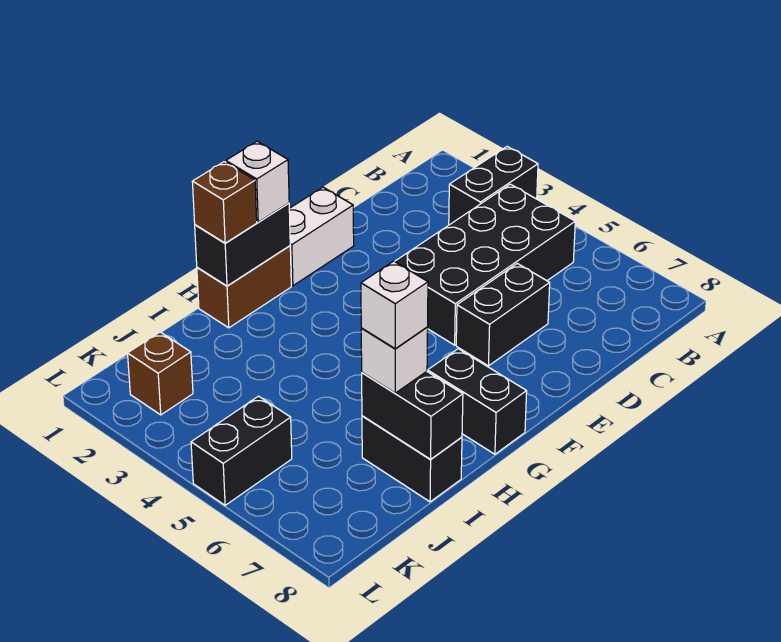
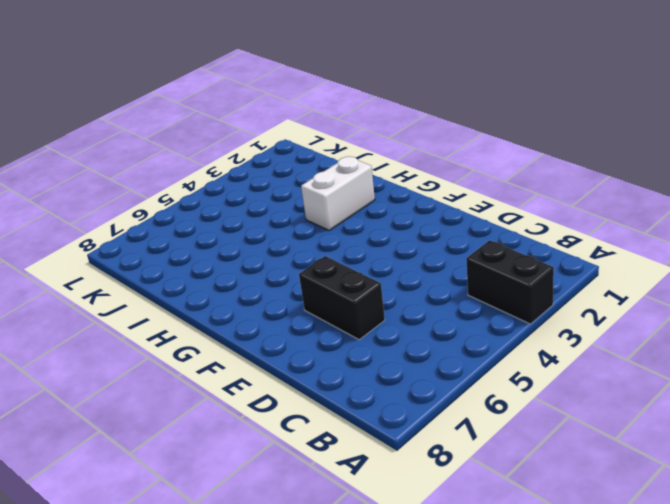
white brick H2:H3 level 1 -> white brick E1:F1 level 1
none -> black brick B4:E5 level 1
none -> brown brick G1:H1 level 1
none -> black brick G7:G8 level 1

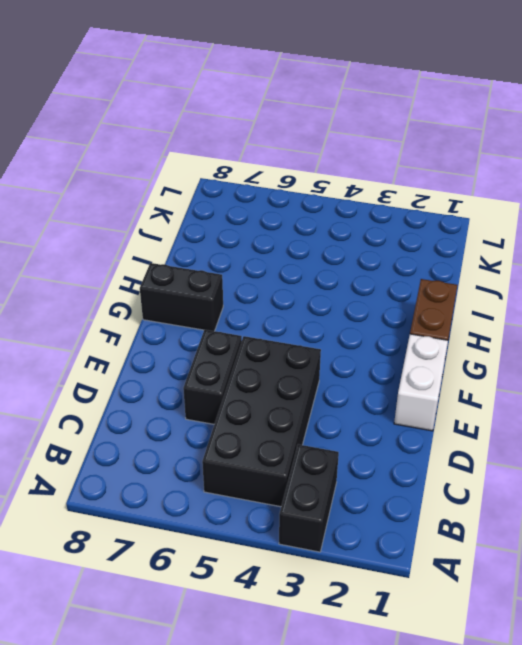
none -> black brick I7:I8 level 1
none -> brown brick K2 level 1
none -> black brick K5:L5 level 1

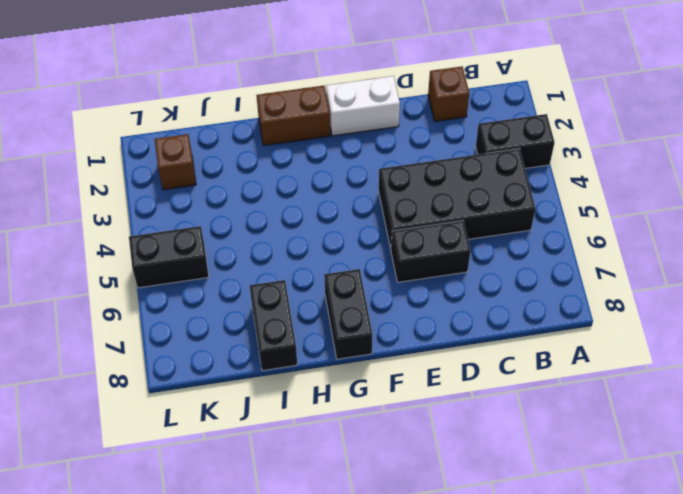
brown brick C1 level 1 -> brown brick H1 level 3
none -> black brick G1:H1 level 2
none -> black brick I7:I8 level 2
none -> white brick G1 level 3

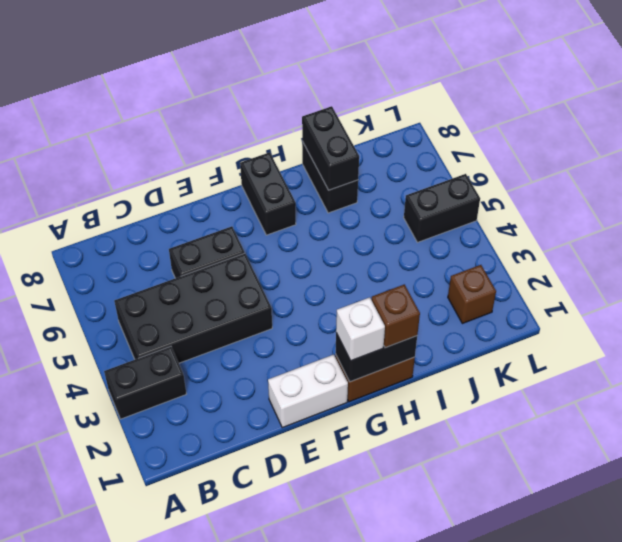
none -> white brick I7 level 3
none -> white brick I7 level 4

